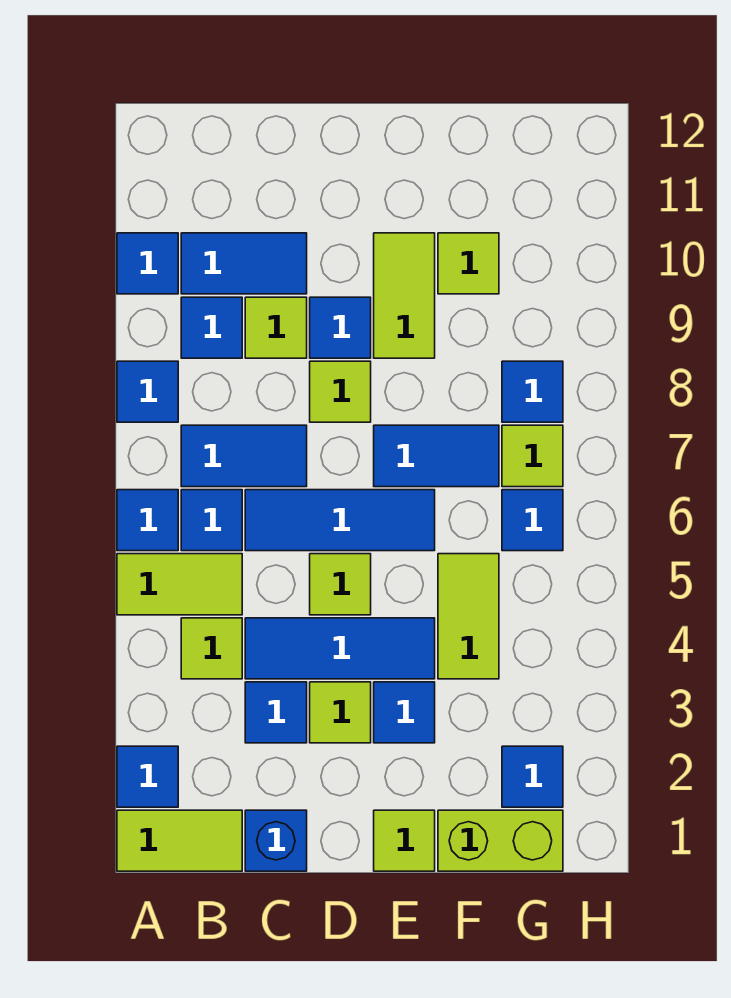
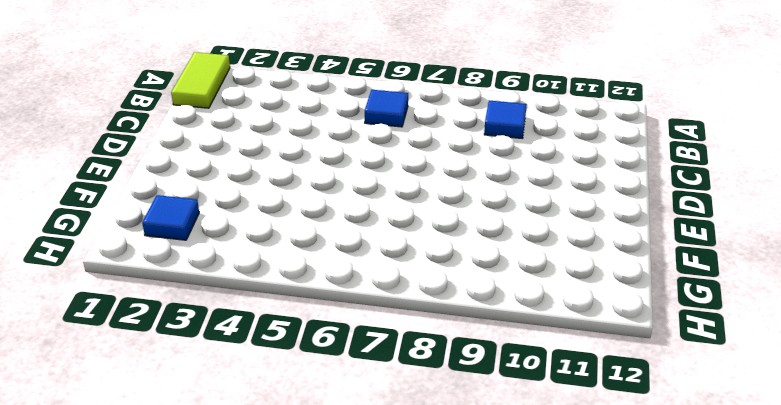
none -> blue tile A2 level 1
none -> lime tile A5:B5 level 1
none -> blue tile A6 level 1
none -> blue tile A8 level 1

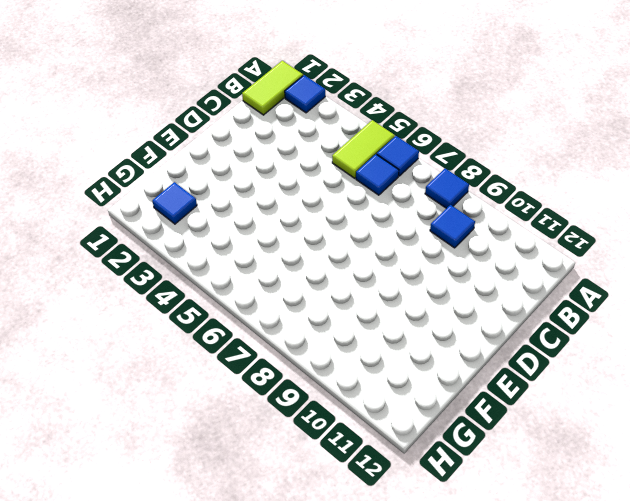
none -> blue tile A10 level 1
none -> lime tile B4 level 1
none -> blue tile B7:C7 level 1
none -> blue tile B10:C10 level 1

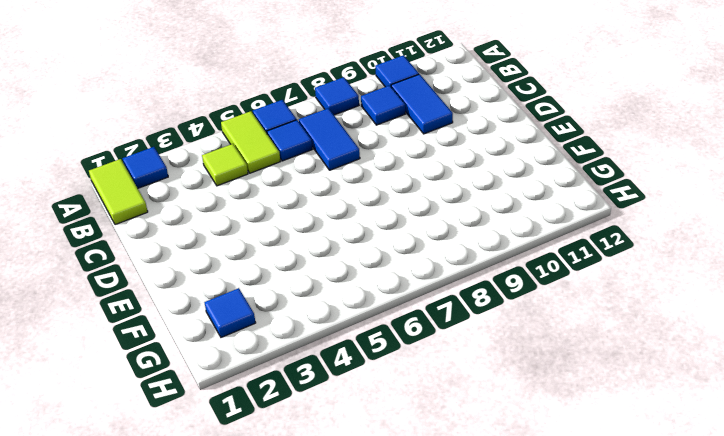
none -> blue brick C1 level 1
none -> blue tile C3 level 1
none -> blue tile C4:E4 level 1
none -> blue tile C6:E6 level 1

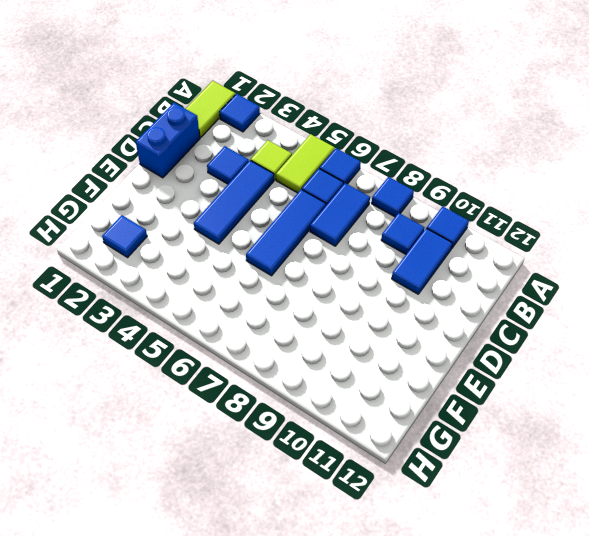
blue brick C1:D1 level 1 -> blue brick C1 level 1
none -> lime tile C9 level 1
none -> lime tile D3 level 1
none -> lime tile D5 level 1
none -> lime tile D8 level 1

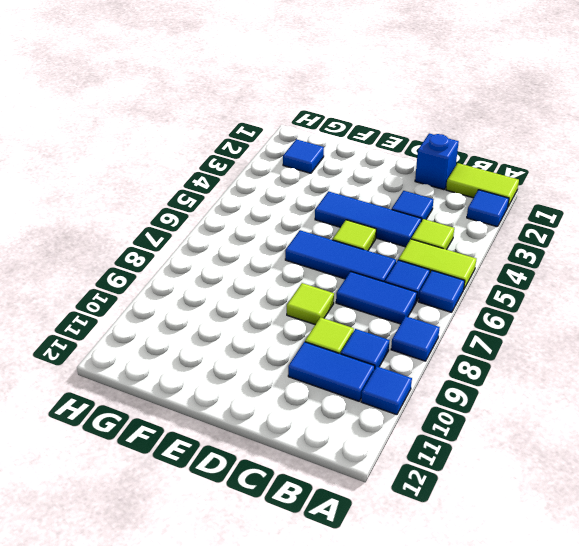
none -> lime tile D3 level 1
none -> blue tile D9 level 1
none -> lime tile E1 level 1
none -> blue tile E3 level 1

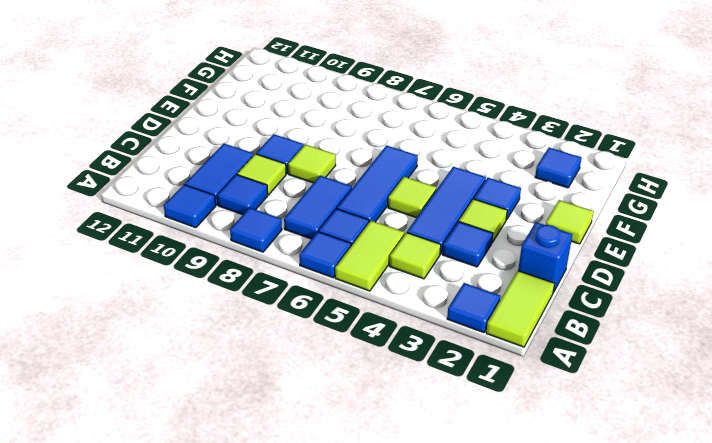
none -> blue tile E7:F7 level 1
none -> lime tile E9:E10 level 1
none -> lime brick F1:G1 level 1
none -> lime tile F4:F5 level 1

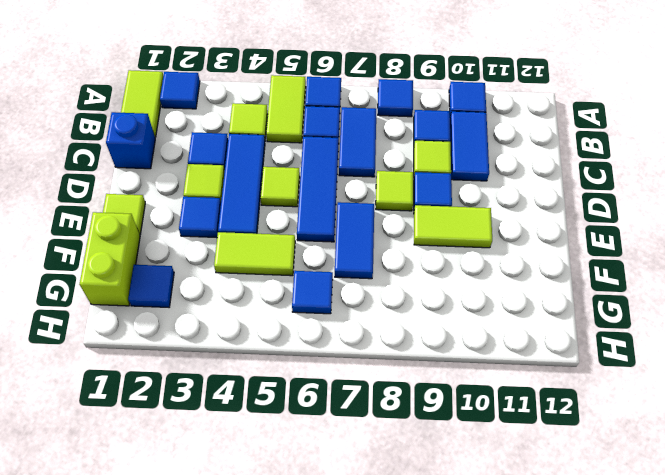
none -> lime tile F10 level 1
none -> lime tile G7 level 1
none -> blue tile G8 level 1

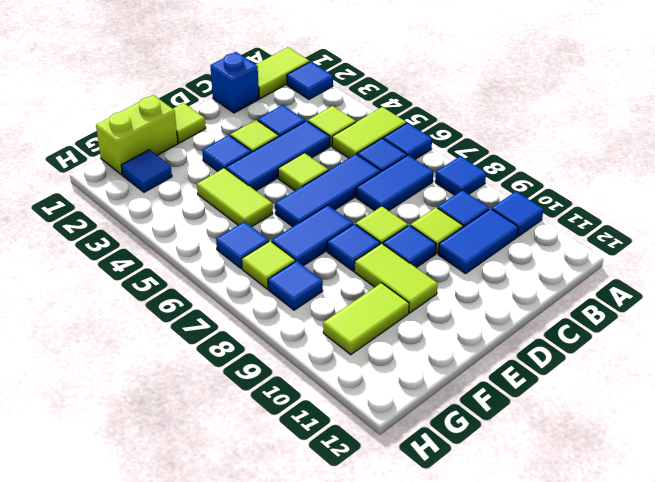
blue tile E8 level 1 -> none
lime tile F10:G10 level 1 -> lime tile F10 level 1

